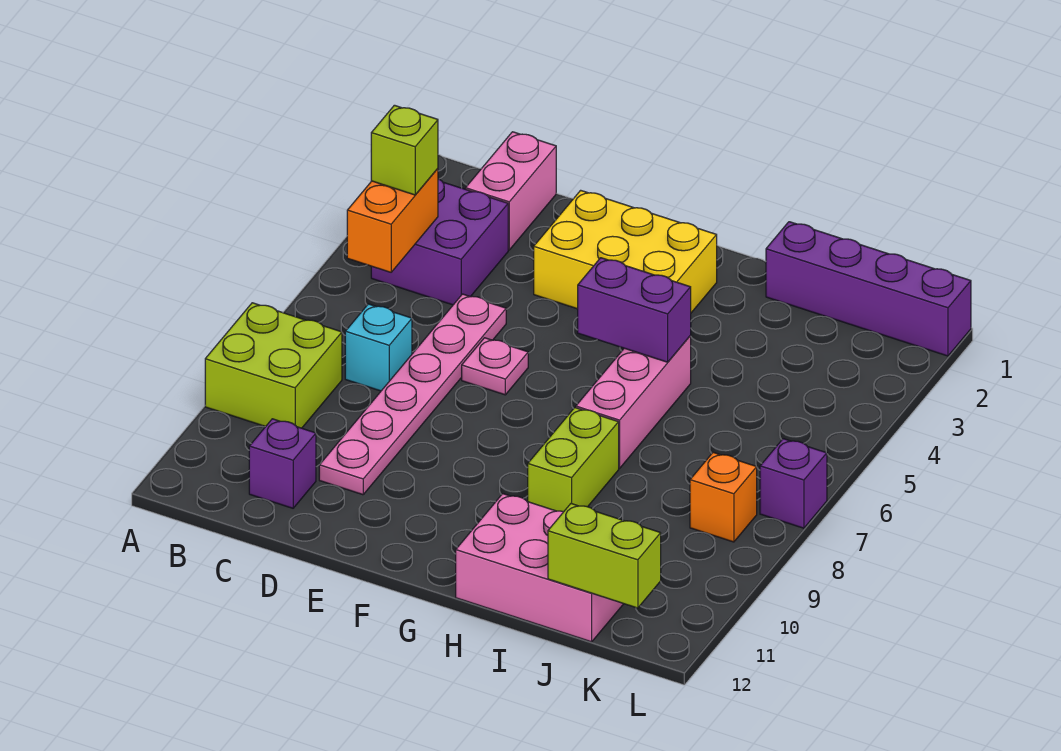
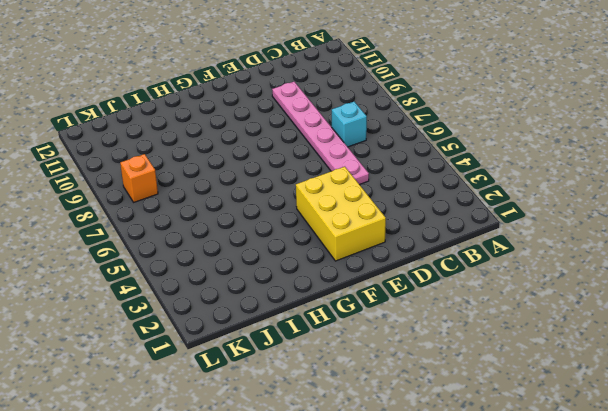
yellow brick E2:F4 level 1 -> yellow brick E2:G3 level 1
none -> lime brick A8:B9 level 1
none -> purple brick B3:C4 level 1
none -> pink brick C1:C2 level 1

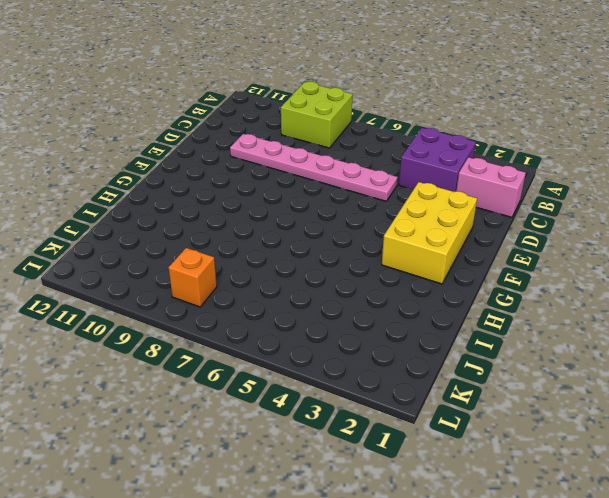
none -> cyan brick C7 level 1
none -> purple brick C11 level 1
none -> pink plate E6 level 1

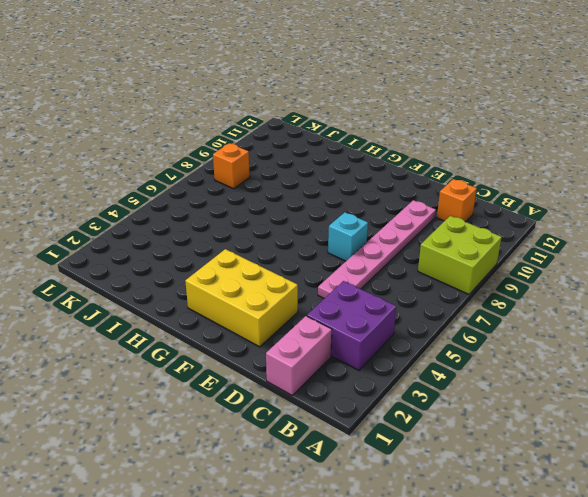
orange brick C11 level 1 -> purple brick C11 level 1
cyan brick E7 level 1 -> cyan brick C7 level 1
none -> pink plate E6 level 1
none -> pink brick H5:H7 level 1
none -> lime brick H8:H9 level 1

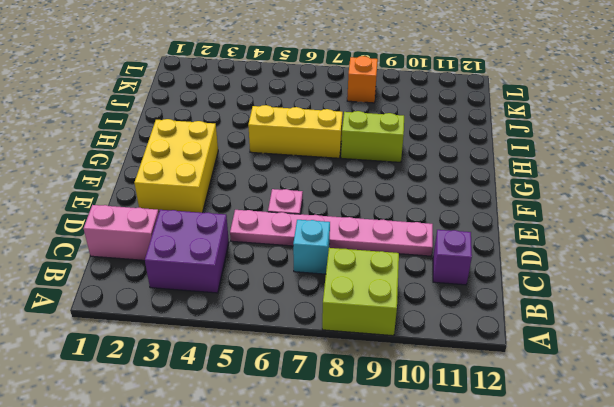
yellow brick H5:H7 level 1 -> pink brick H5:H7 level 1
none -> pink brick H11:J12 level 1
none -> purple brick I1:L1 level 1
none -> purple brick L7 level 1

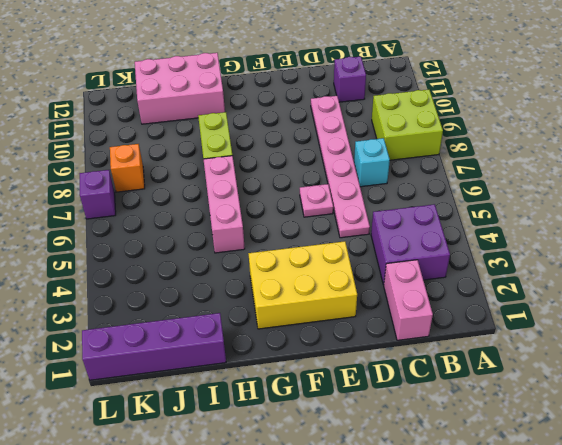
none -> orange brick B4:B5 level 2
none -> purple brick G5:H5 level 2
none -> lime brick J12:K12 level 2

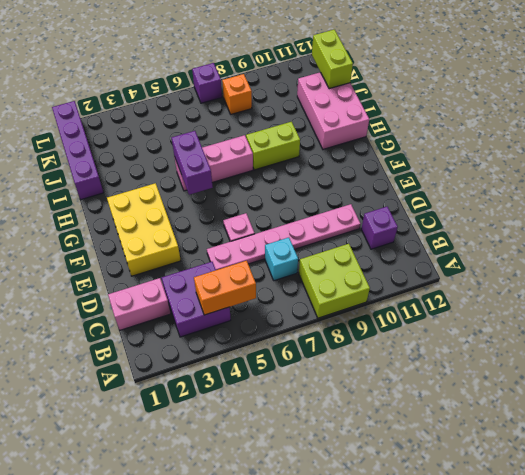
none -> lime brick B4 level 3

